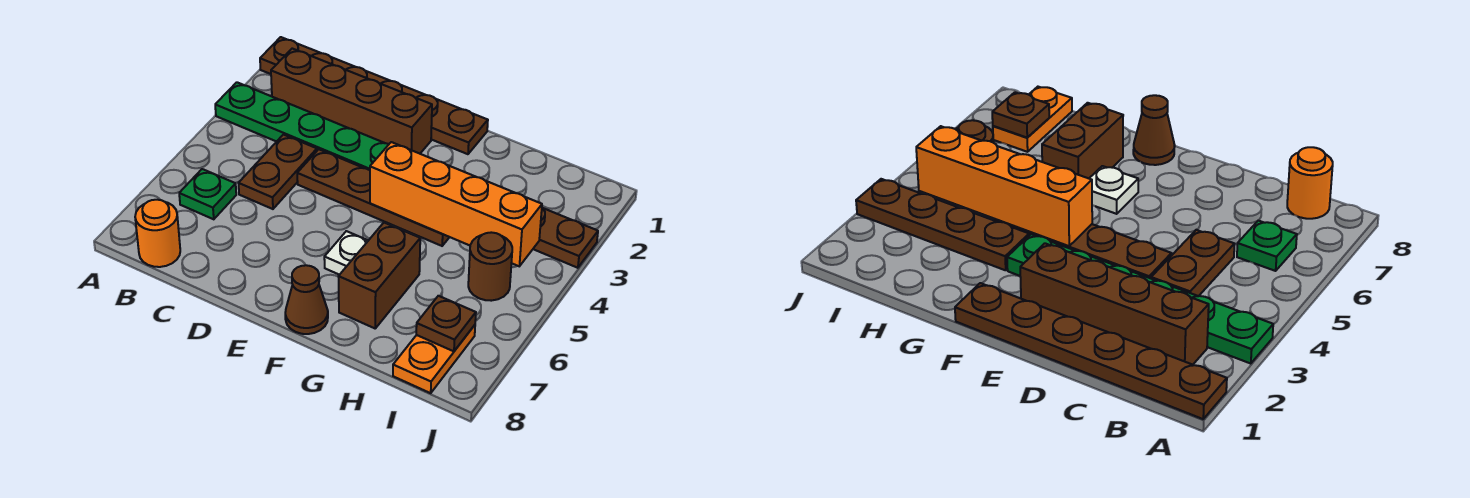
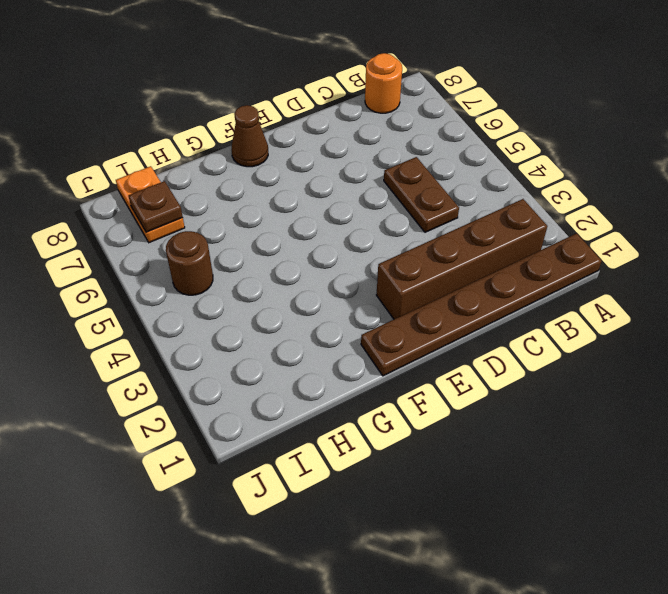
none -> green plate A3:F3 level 1
none -> green plate B6 level 1
none -> brown plate D4:G4 level 1

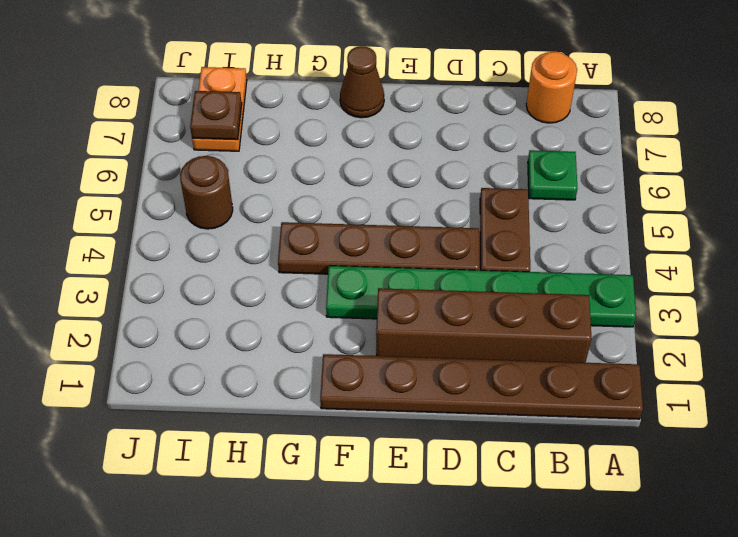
none -> white plate F6 level 1
none -> brown plate G3:J3 level 1
none -> brown brick G6:G7 level 1

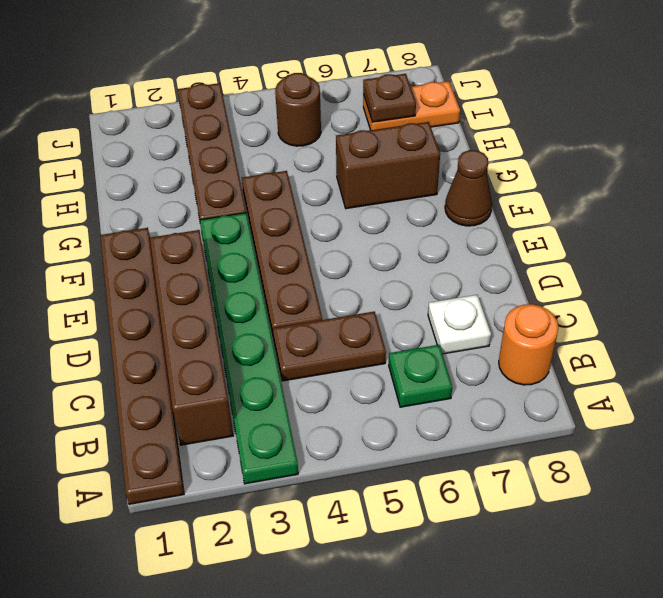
white plate C7 level 1 -> white plate F6 level 1
none -> orange brick F4:I4 level 2

